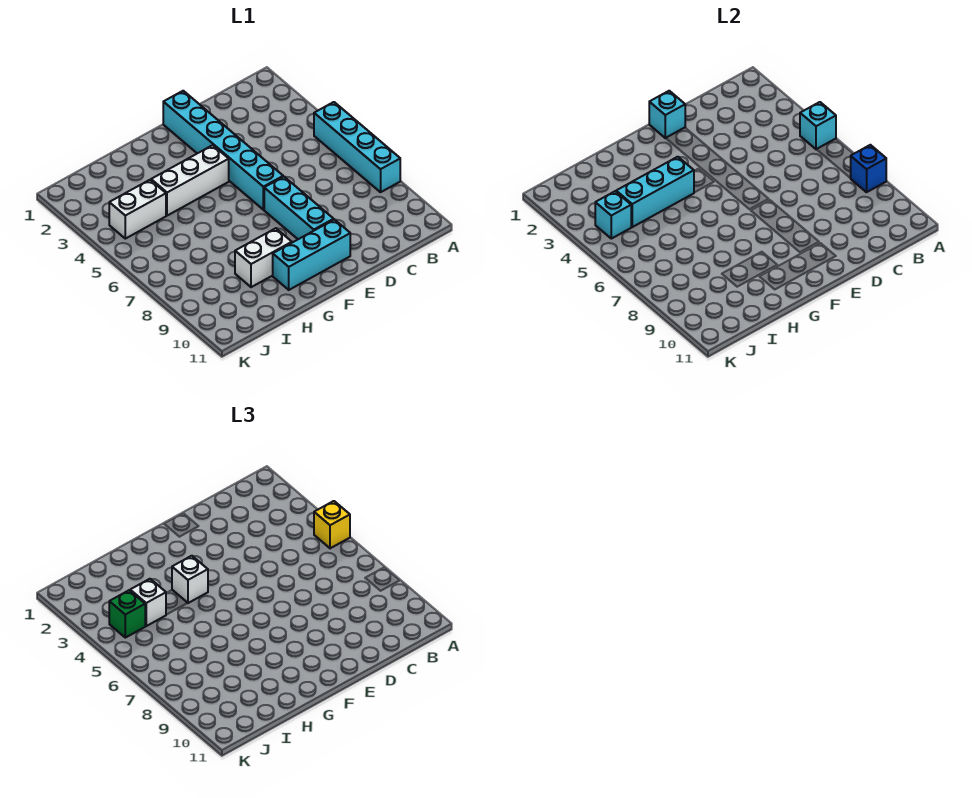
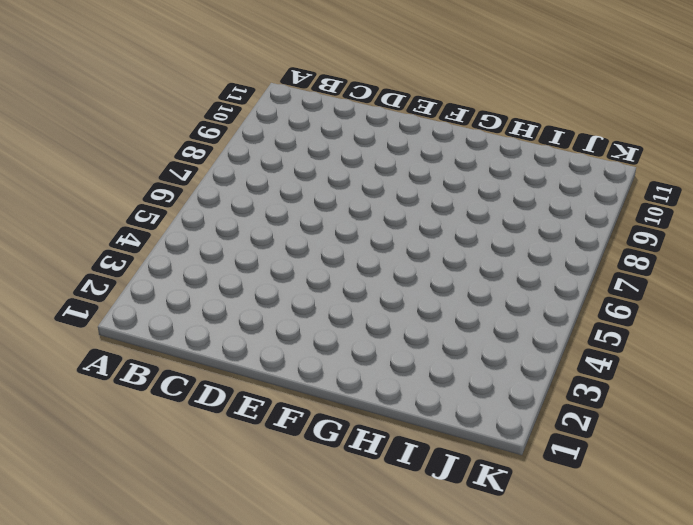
none -> cyan brick A5:A8 level 1
none -> cyan brick E1:E6 level 1
none -> cyan brick E7:E9 level 1

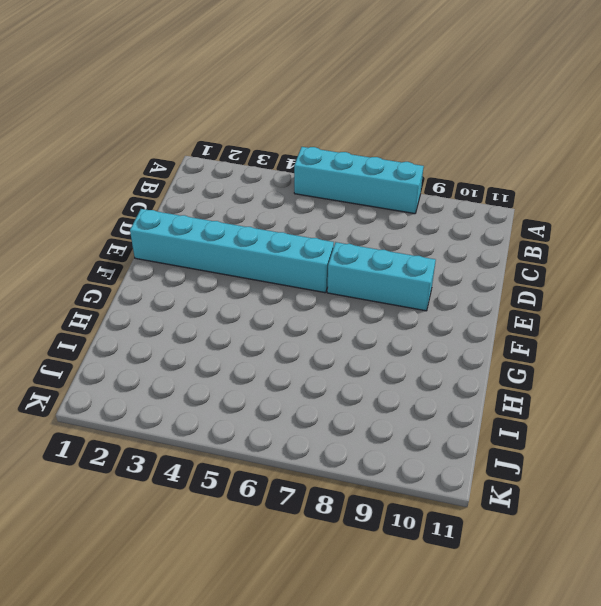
none -> cyan brick E10:G10 level 1
none -> white brick F4:H4 level 1
none -> white brick G9:H9 level 1

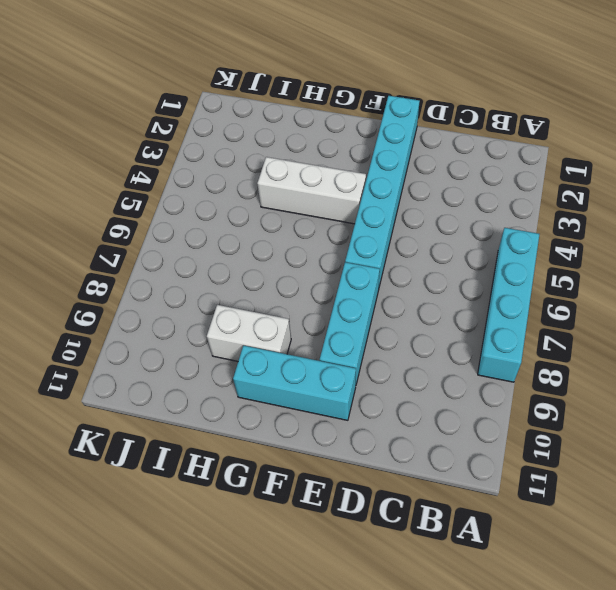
none -> white brick I4:J4 level 1
none -> cyan brick A5 level 2
none -> blue brick A8 level 2

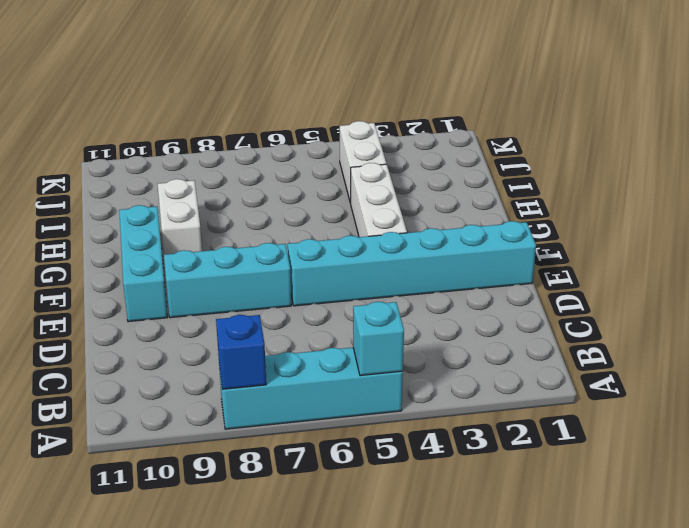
none -> cyan brick E1 level 2
none -> cyan brick G4:I4 level 2
none -> cyan brick J4 level 2

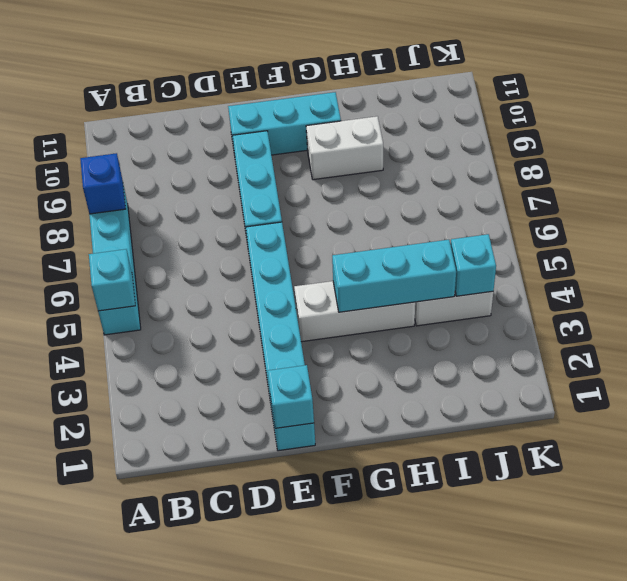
none -> yellow brick A5 level 3
none -> white brick G4 level 3
none -> white brick I4 level 3

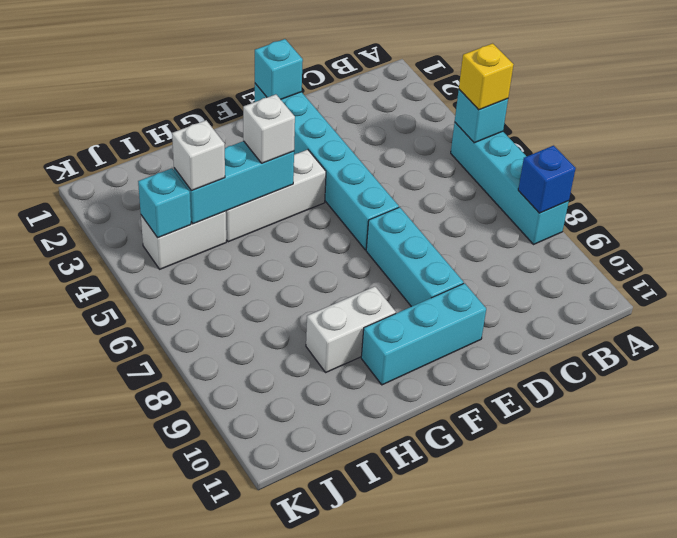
none -> green brick J4 level 3

